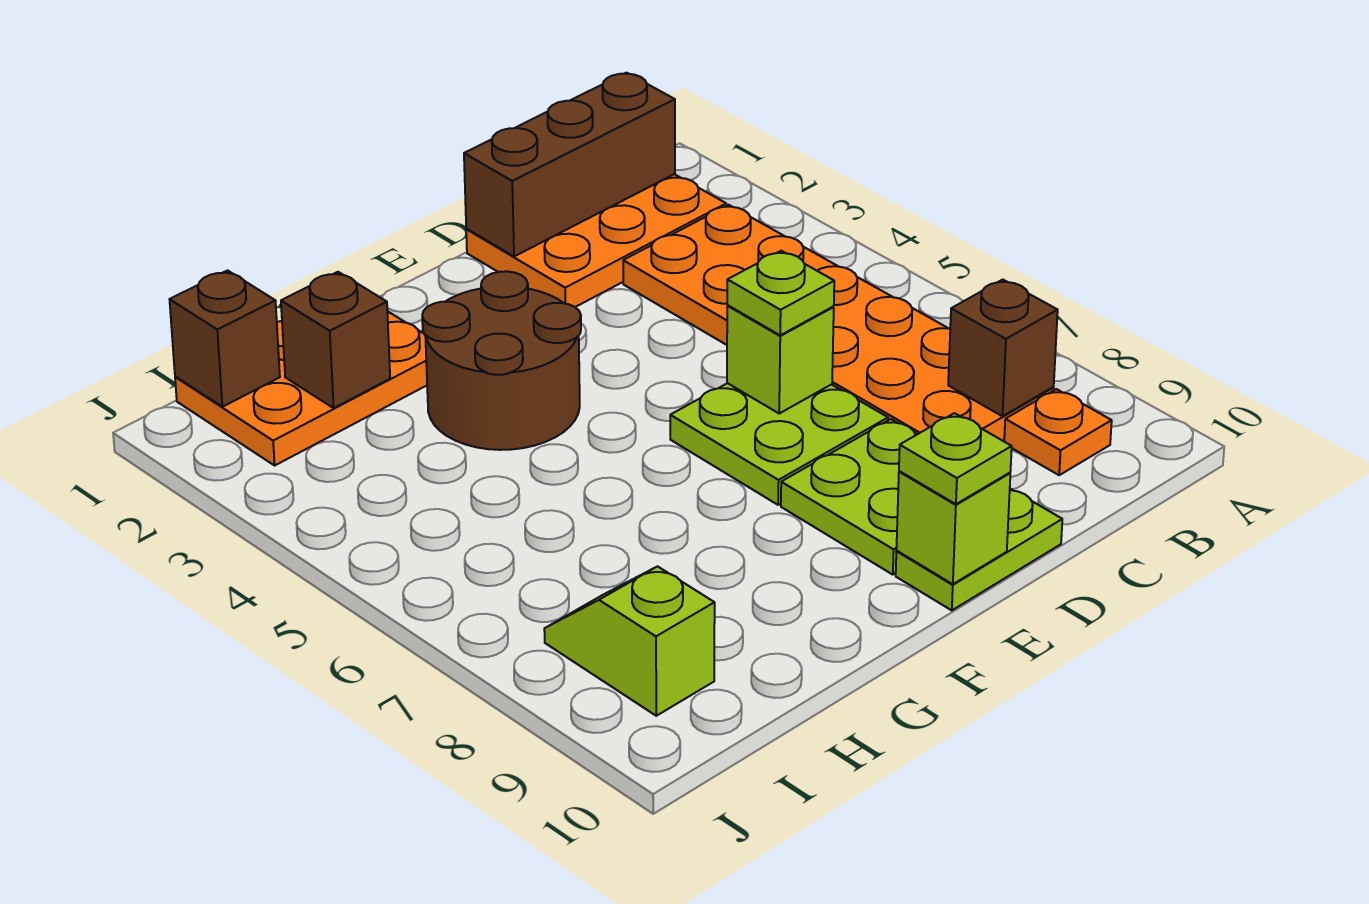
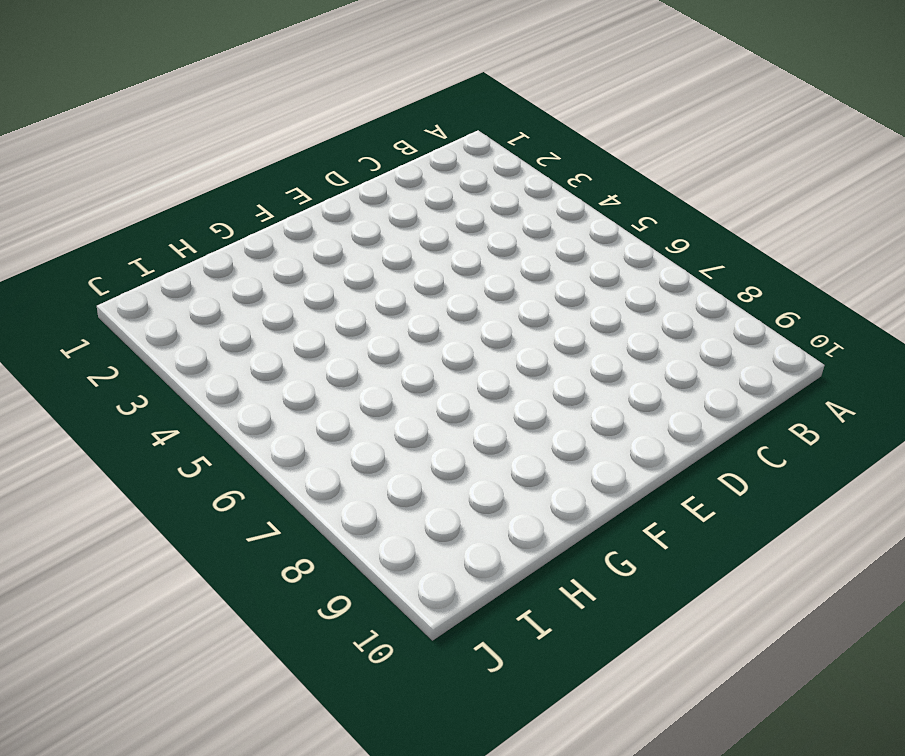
none -> orange plate B1:D2 level 1
none -> orange plate B3:C8 level 1
none -> orange plate B9 level 1

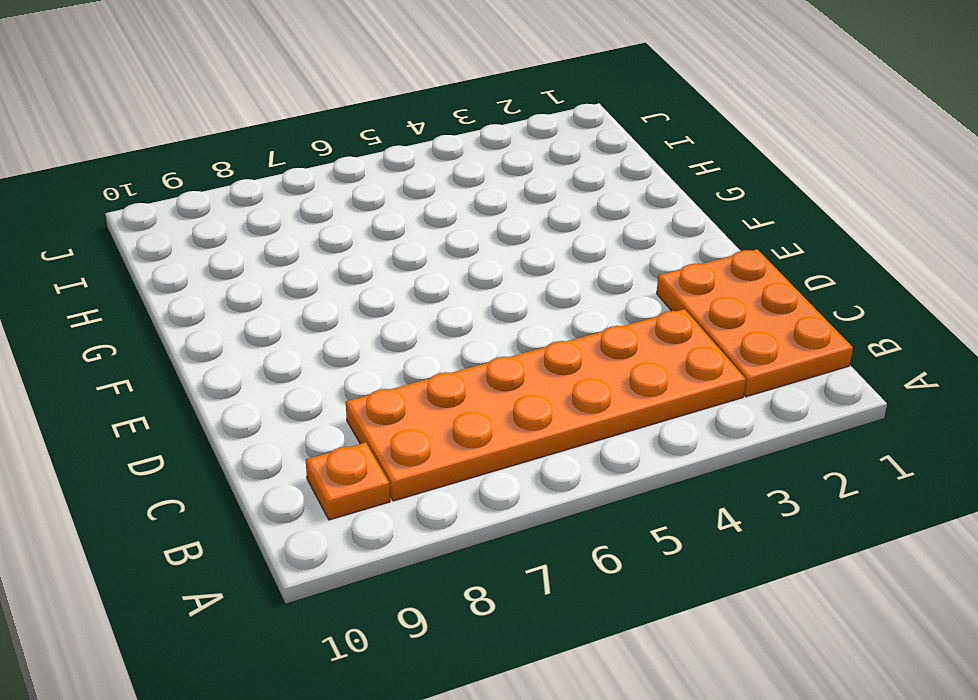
none -> lime plate D6:E7 level 1
none -> lime plate D8:E9 level 1
none -> lime plate D10:E10 level 1

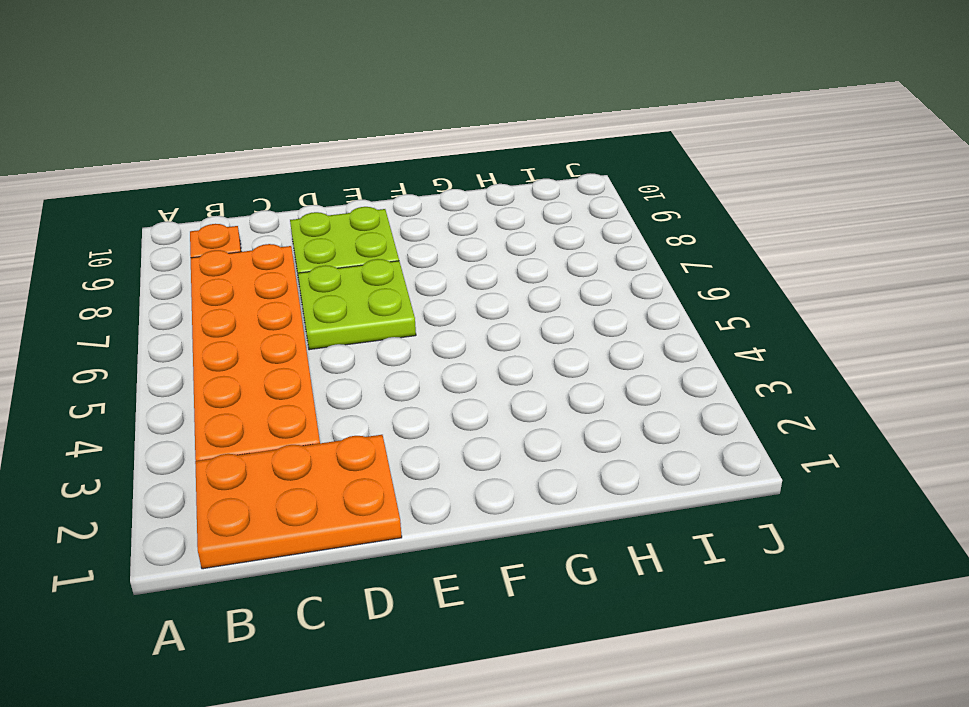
none -> lime plate D10:E10 level 1
none -> brown round brick F3:G4 level 1
none -> orange plate G1:I2 level 1

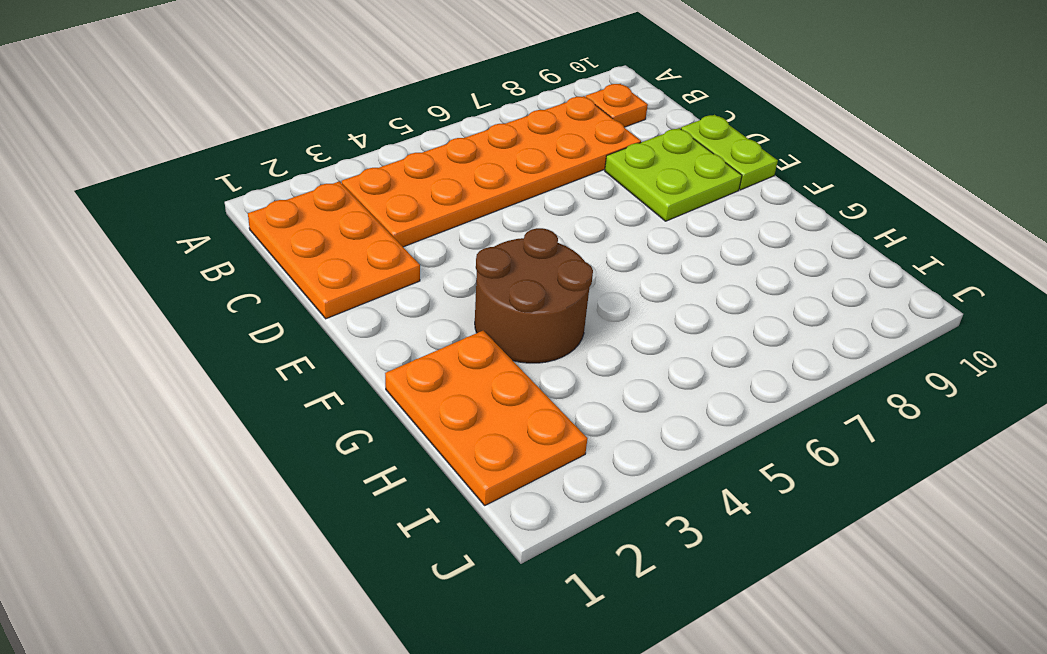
none -> lime plate D6:E7 level 1
none -> lime slope I8:I9 level 1 top 9
none -> brown brick B1:D1 level 2

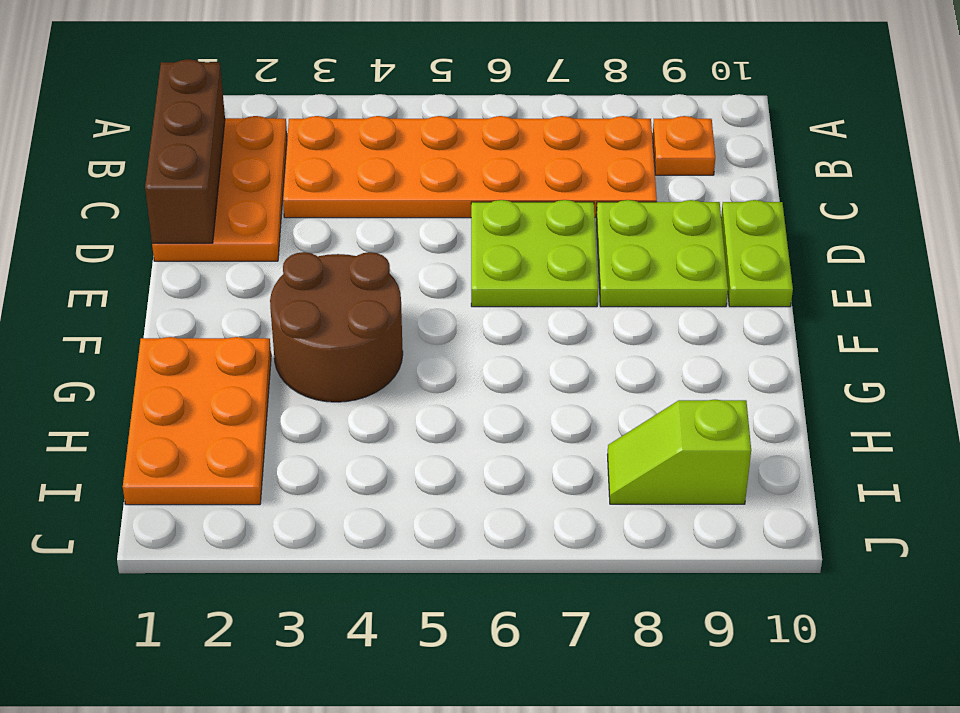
none -> brown brick B8 level 2
none -> lime brick D6 level 2
none -> lime brick E10 level 2

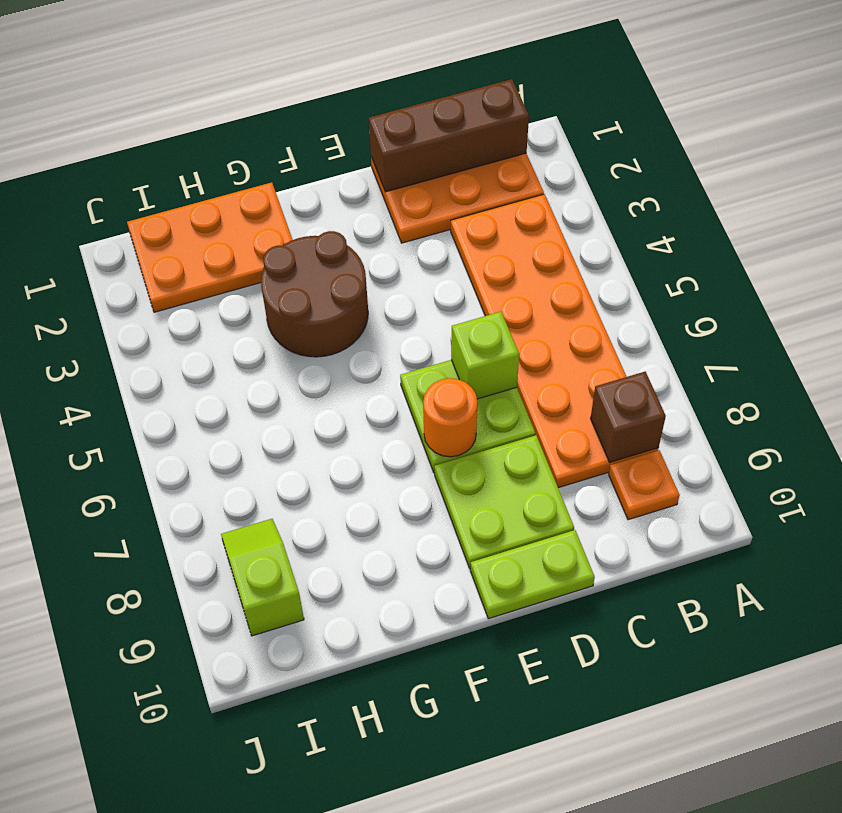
orange round brick E7 level 2 -> none
none -> lime brick E10 level 2
none -> brown brick H2 level 2
none -> brown brick I1 level 2

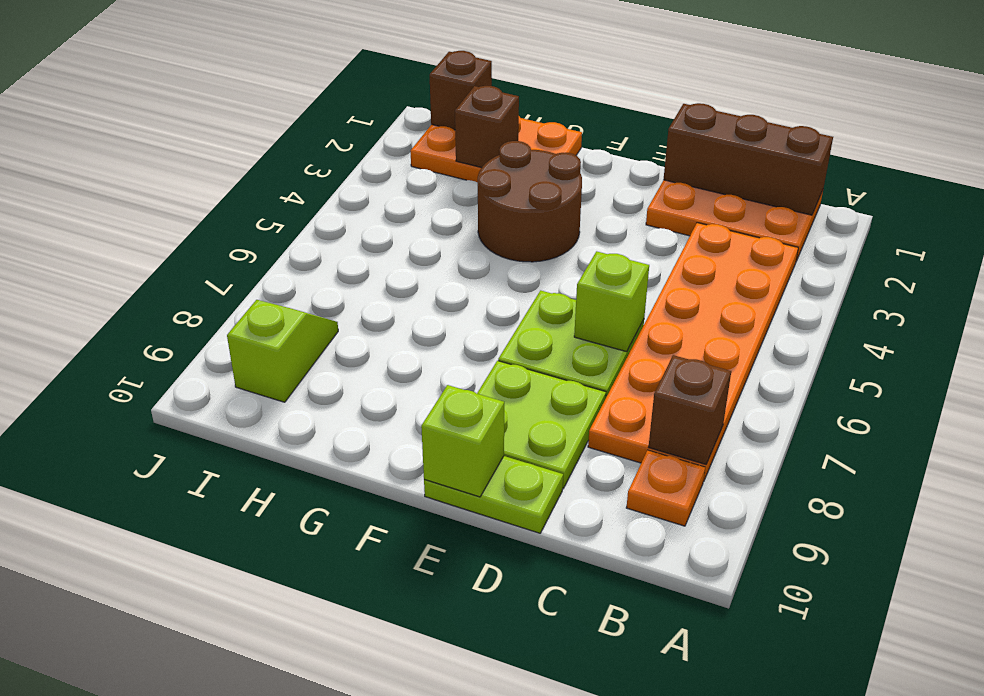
none -> lime plate D6 level 3
none -> lime plate E10 level 3

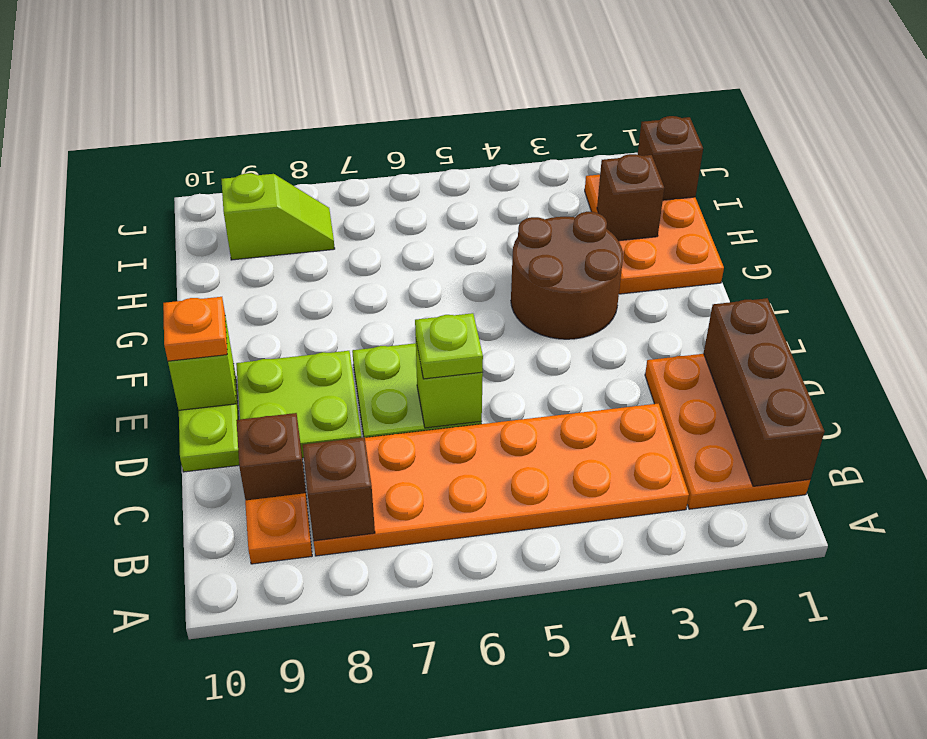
brown brick C9 level 1 -> none
orange plate E10 level 3 -> lime plate E10 level 3

